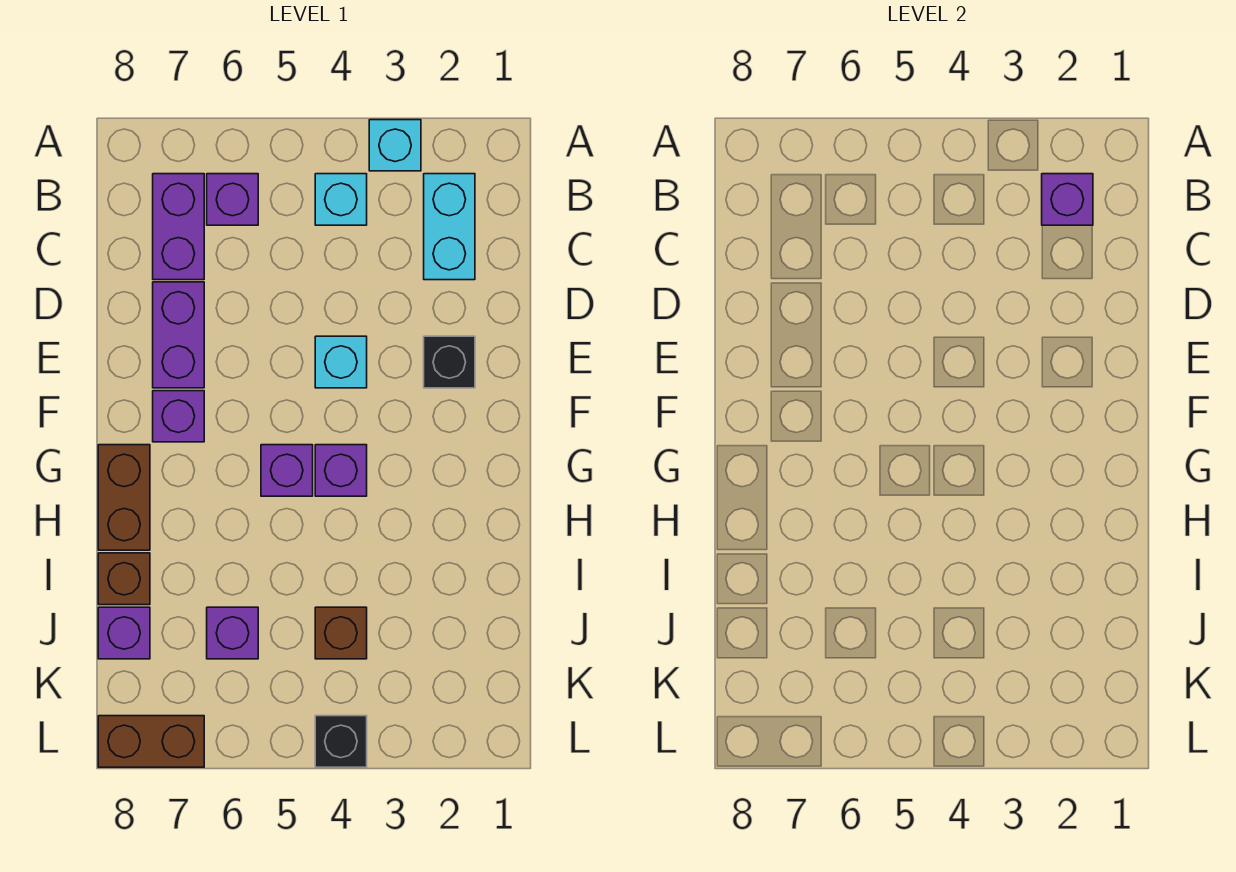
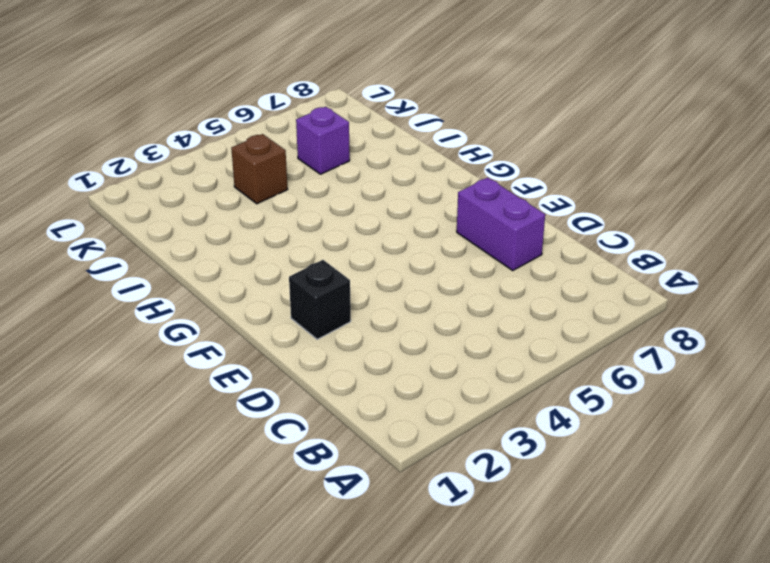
none -> cyan brick A3 level 1
none -> cyan brick B2:C2 level 1
none -> cyan brick B4 level 1

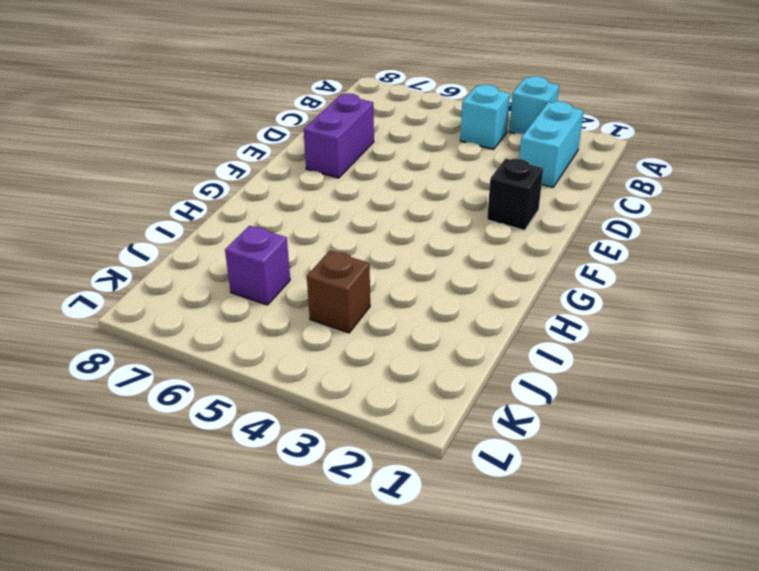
none -> purple brick B6 level 1
none -> purple brick B7:C7 level 1
none -> cyan brick E4 level 1

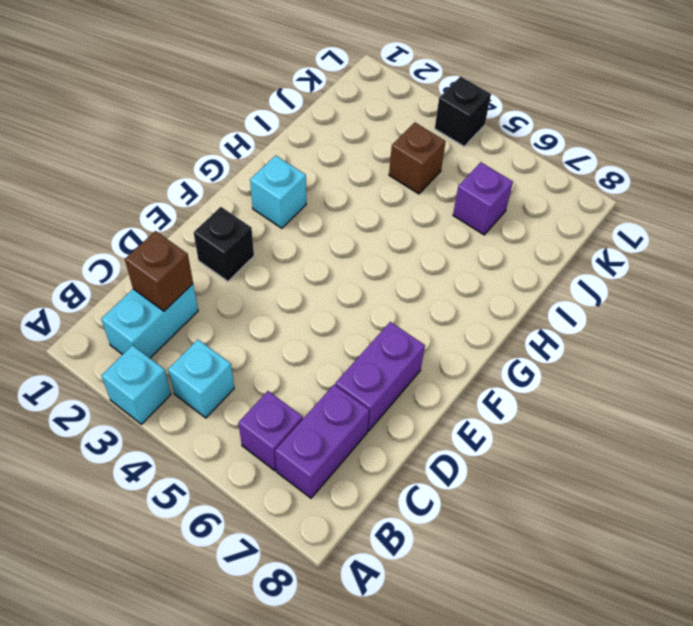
brown brick C2 level 2 -> brown brick I8 level 1
cyan brick G2 level 1 -> cyan brick E4 level 1
none -> purple brick F7 level 1
none -> purple brick G4 level 1
none -> purple brick G5 level 1

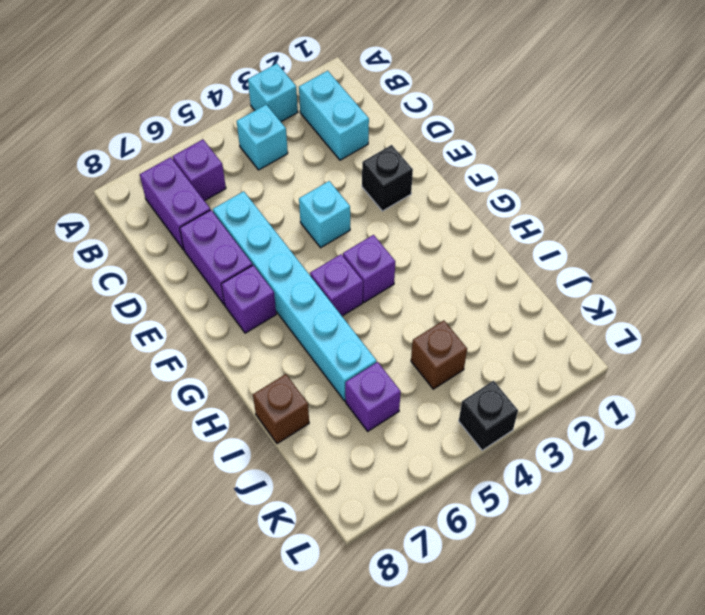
cyan brick D6:I6 level 1 -> none
none -> brown brick G8:H8 level 1
none -> purple brick J8 level 1
none -> brown brick L7:L8 level 1

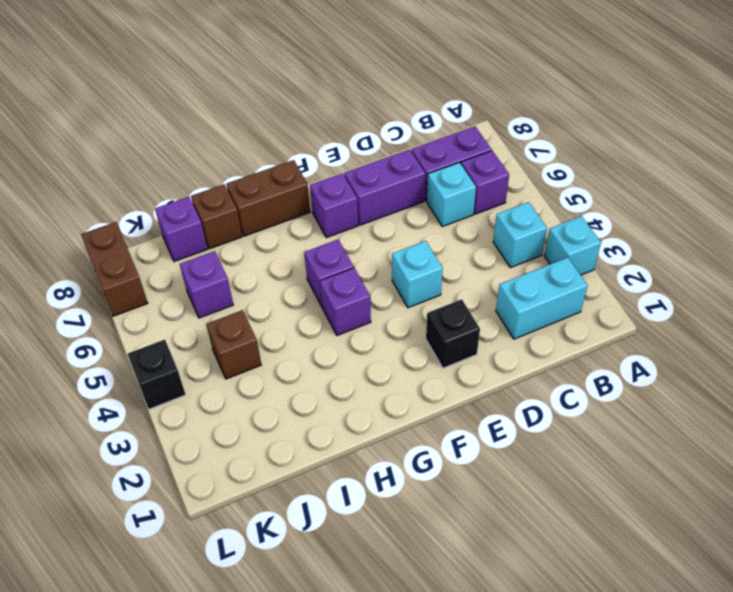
cyan brick C6 level 1 -> none
none -> purple brick B2 level 2

